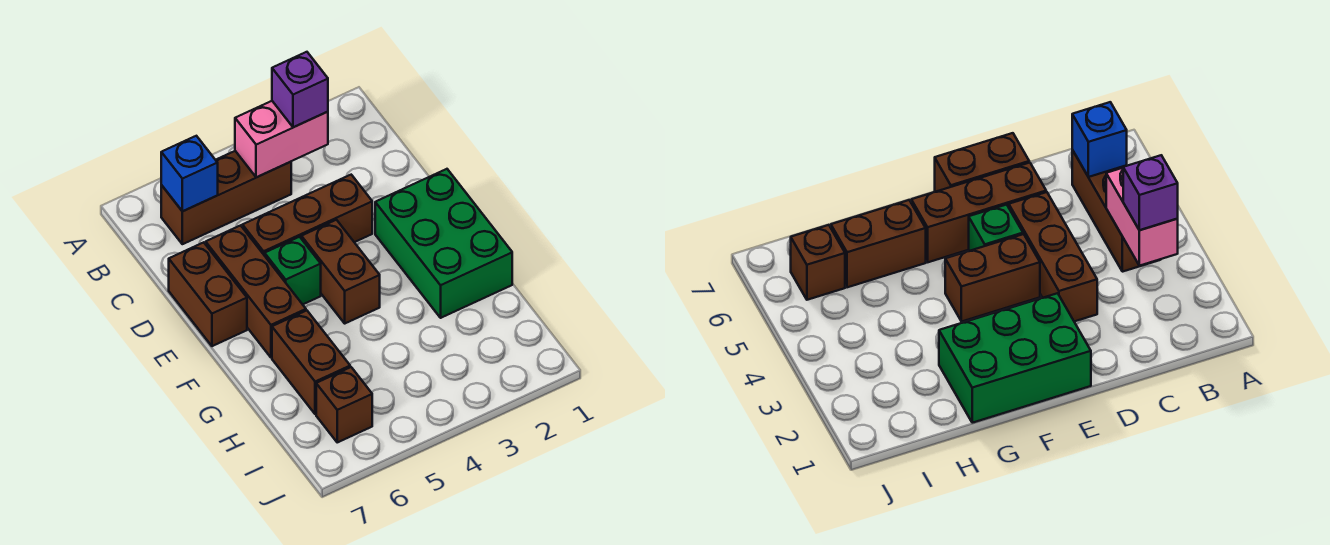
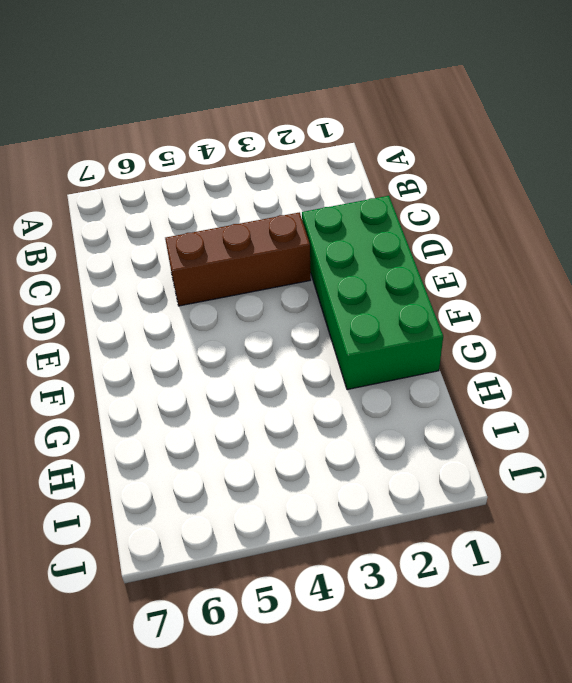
green brick D1:G2 level 1 -> green brick E1:G2 level 1
none -> brown brick B4:B6 level 1
none -> brown brick D6:F6 level 1
none -> brown brick D7:E7 level 1

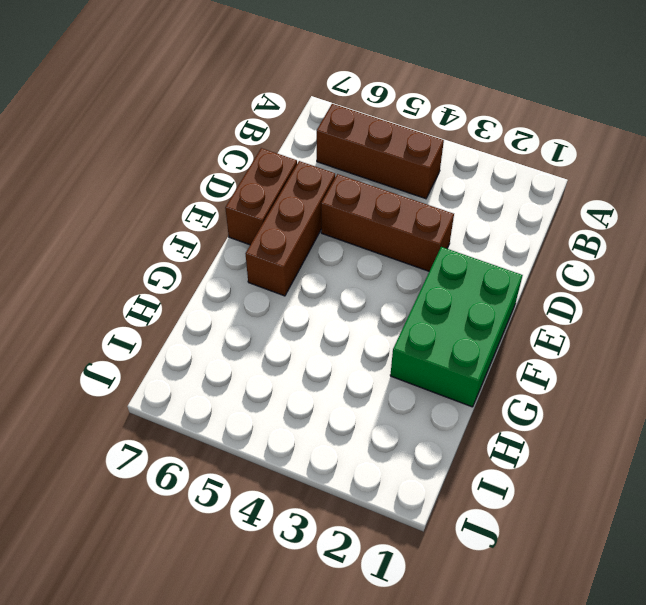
none -> brown brick E4:F4 level 1
none -> green brick E5 level 1
none -> brown brick G6:H6 level 1

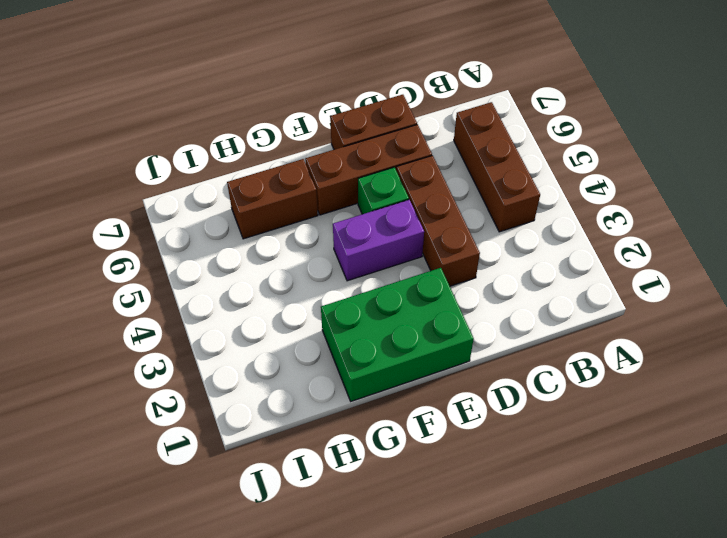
purple brick E4:F4 level 1 -> brown brick E4:F4 level 1
none -> brown brick I6 level 1
none -> pink brick B3:B4 level 2
none -> blue brick B6 level 2

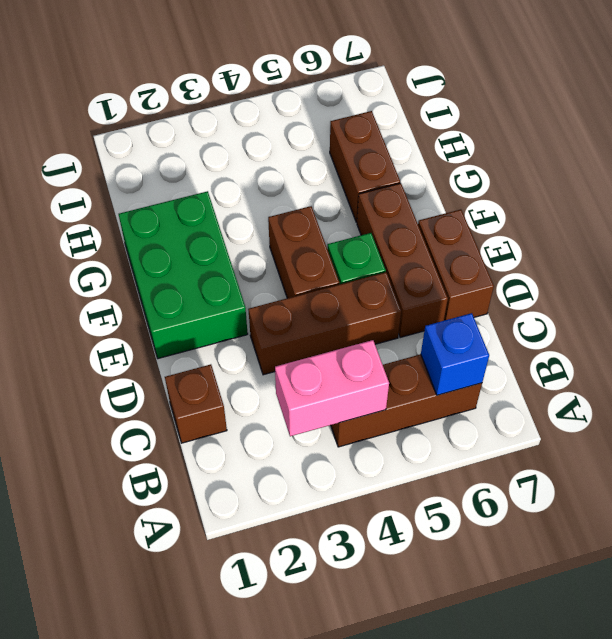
brown brick C1 level 1 -> brown brick I6 level 1
none -> purple brick B3 level 3

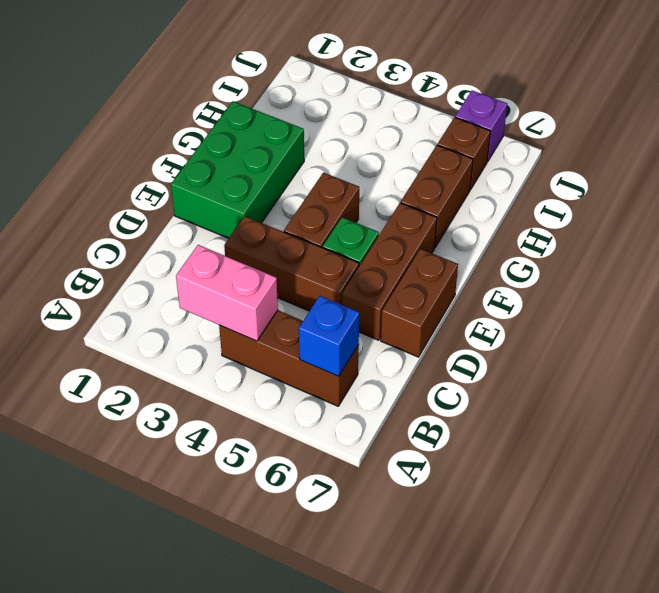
purple brick J6 level 1 -> purple brick B3 level 3

